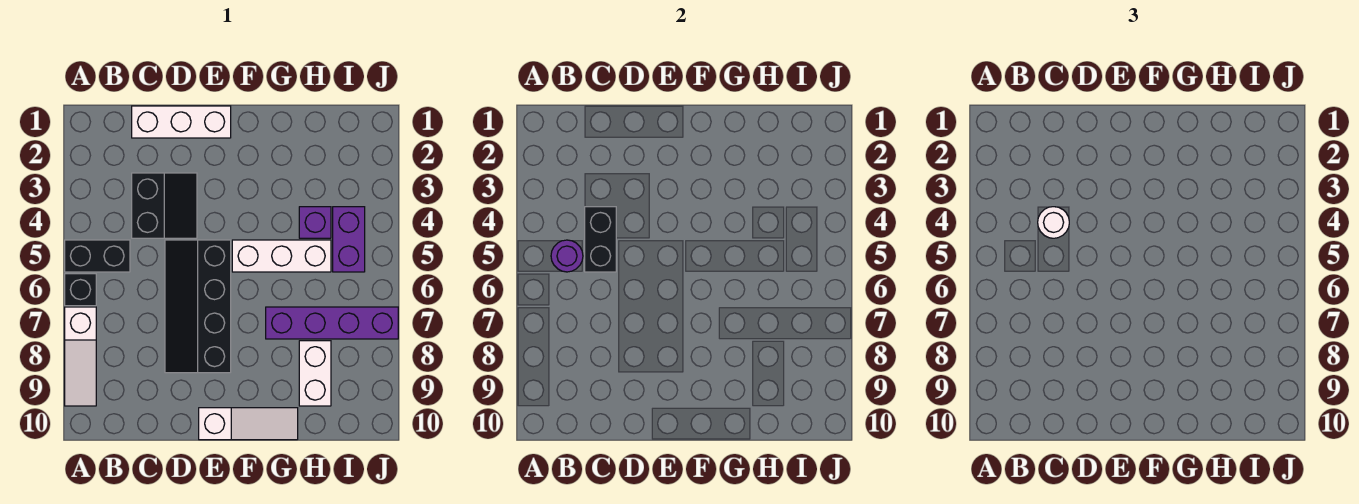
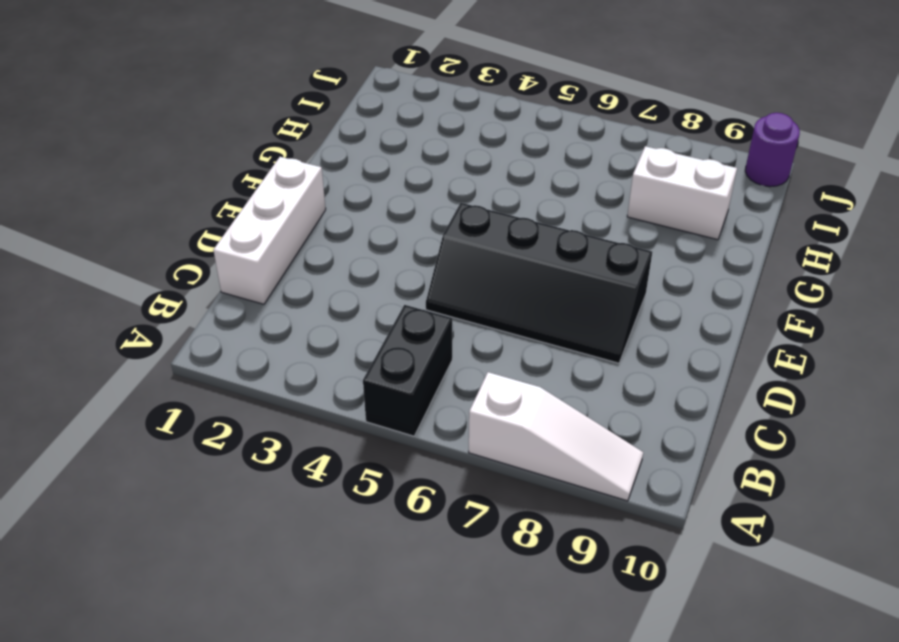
purple round brick J10 level 1 -> purple round brick B5 level 2
none -> black brick A6 level 1
none -> black slope C3:D4 level 1 top C
none -> white slope E10:G10 level 1 top E

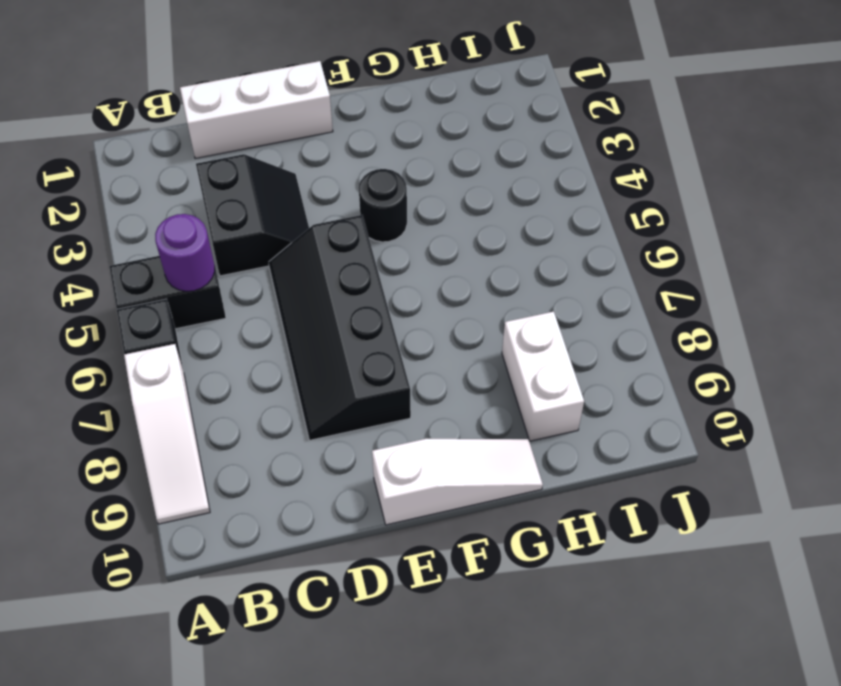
black round brick F4 level 1 -> none
none -> white brick F5:H5 level 1
none -> purple brick G7:J7 level 1
none -> purple brick H4 level 1

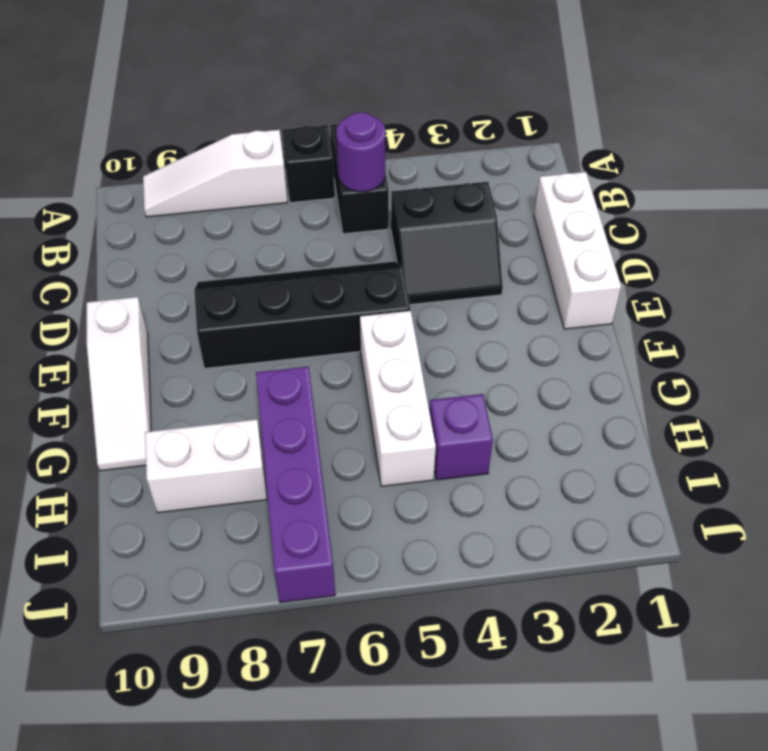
none -> purple brick I4:I5 level 1
none -> black brick C4:C5 level 2
none -> white round brick C4 level 3

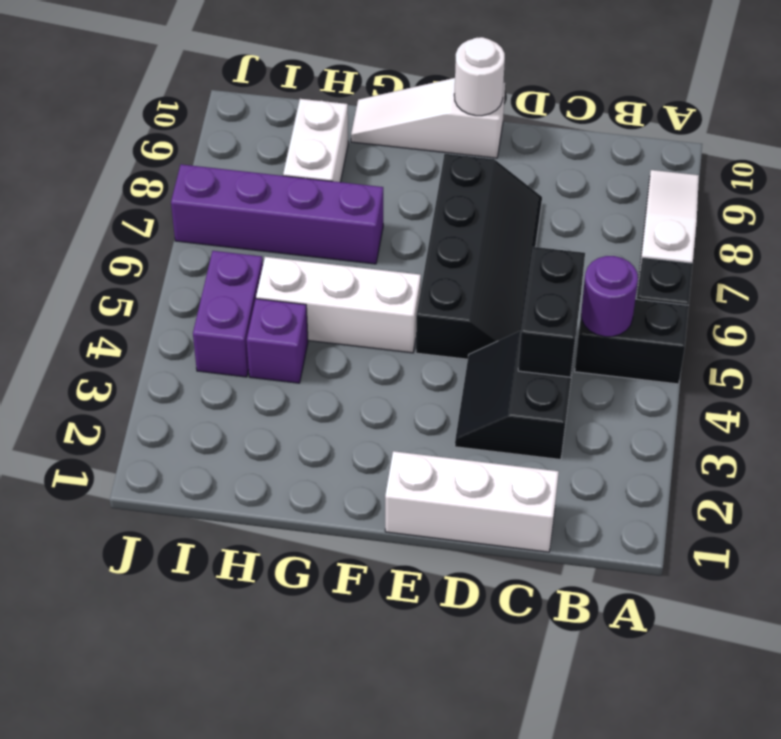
white round brick E10 level 2 -> white round brick C4 level 3

